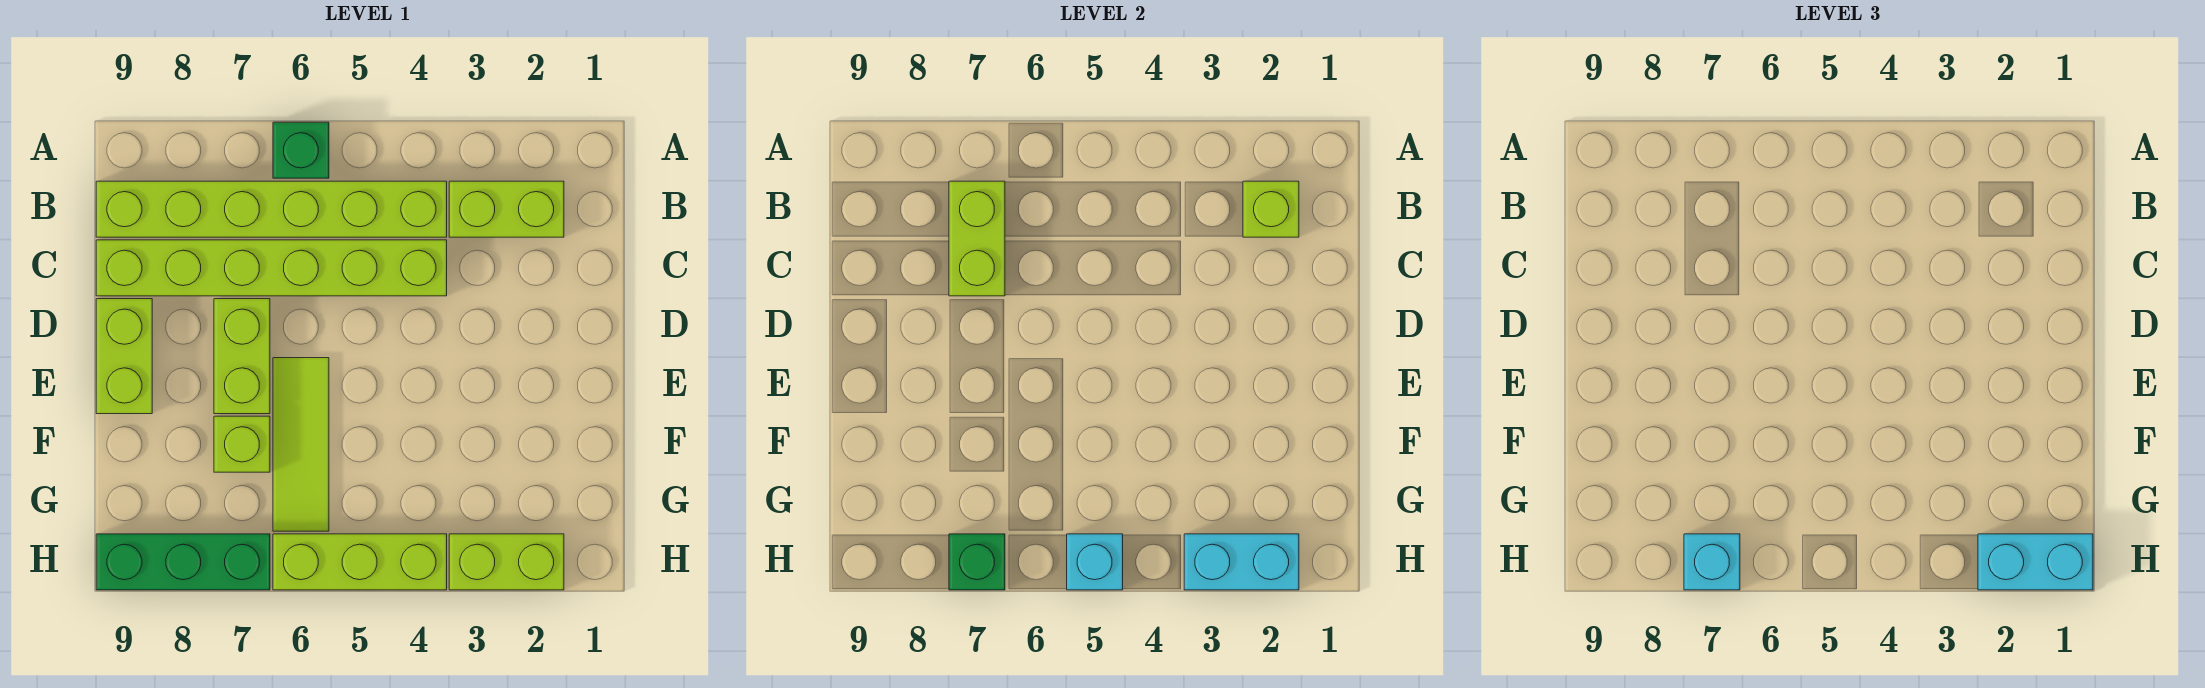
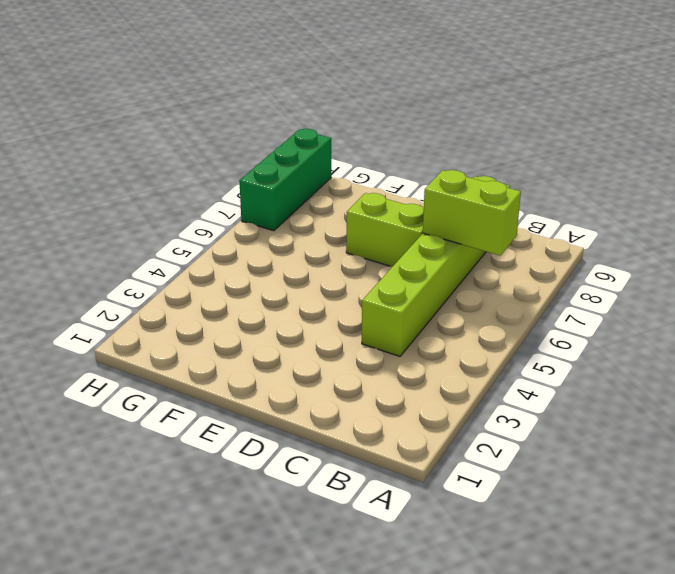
none -> green brick A6 level 1
none -> lime brick B2:B3 level 1
none -> lime brick B4:B9 level 1

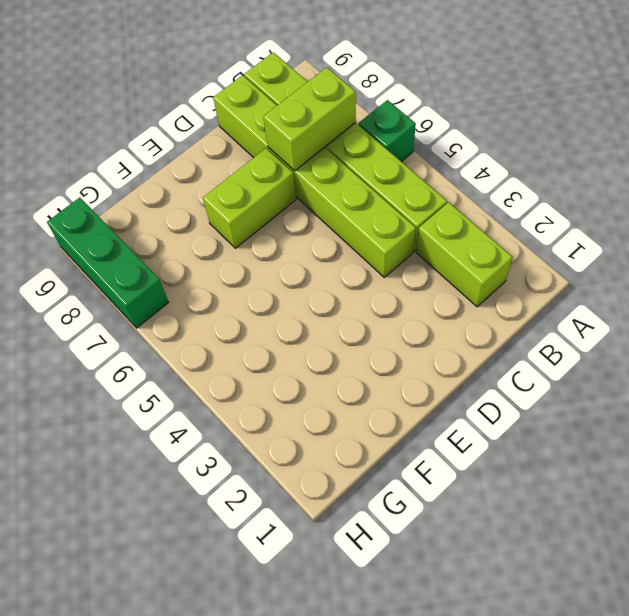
none -> lime brick D9:E9 level 1
none -> lime tile E6:G6 level 1
none -> lime brick F7 level 1

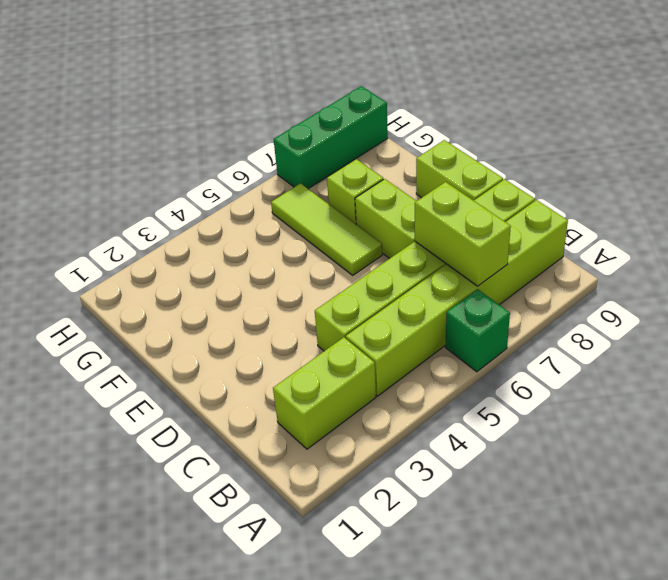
none -> lime brick H2:H3 level 1
none -> lime brick H4:H6 level 1
none -> lime brick B2 level 2

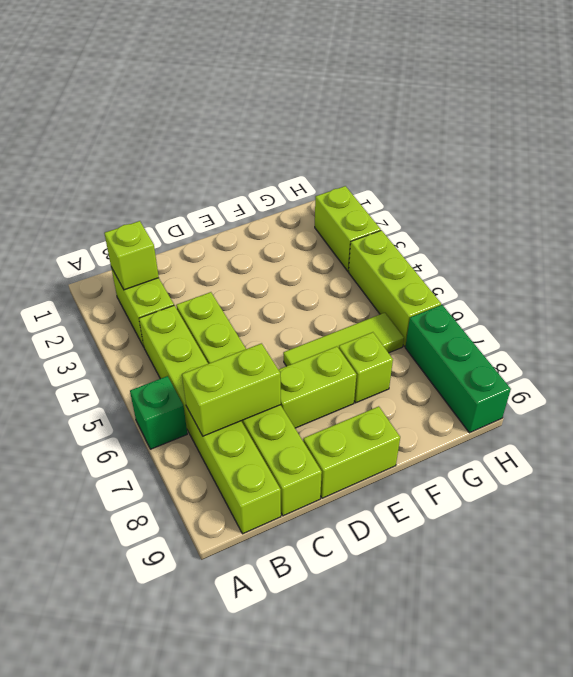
none -> cyan brick H2:H3 level 2
none -> cyan brick H5 level 2
none -> green brick H7 level 2

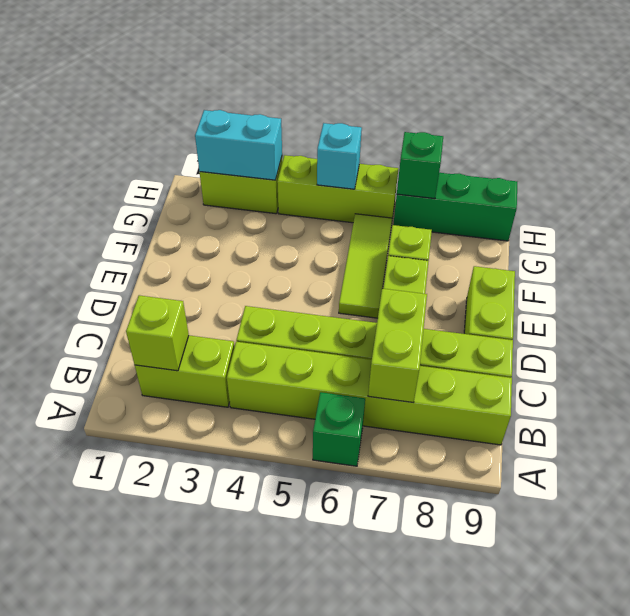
none -> cyan brick H1:H2 level 3
none -> cyan brick H7 level 3

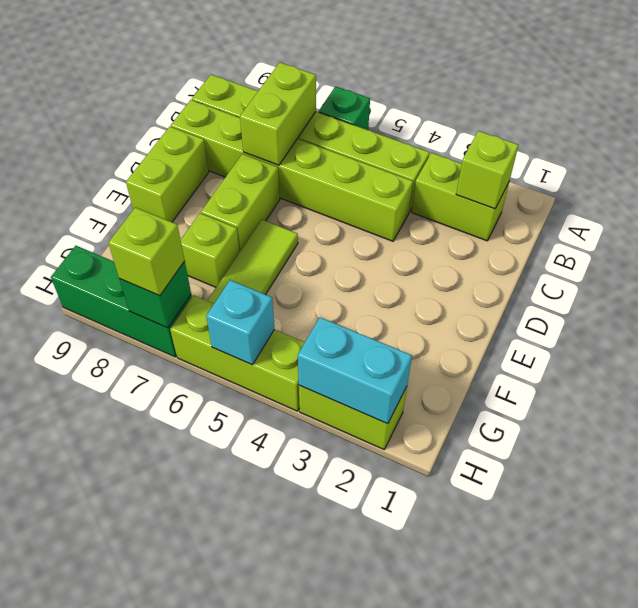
lime brick H7 level 3 -> cyan brick H7 level 3
none -> cyan brick H1:H2 level 3

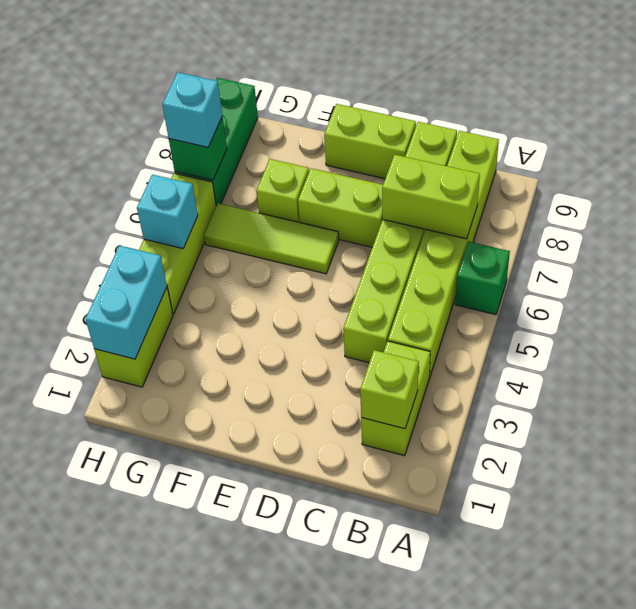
none -> cyan brick H1:H2 level 3

